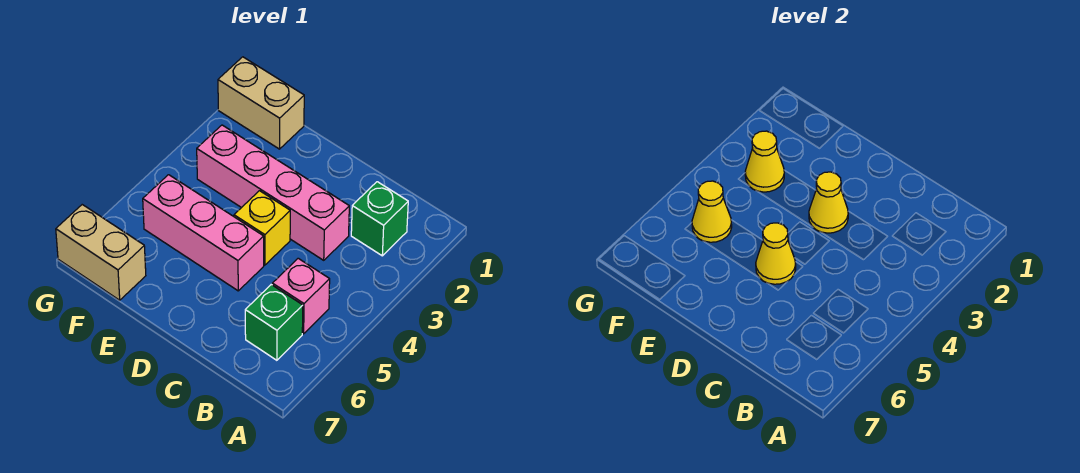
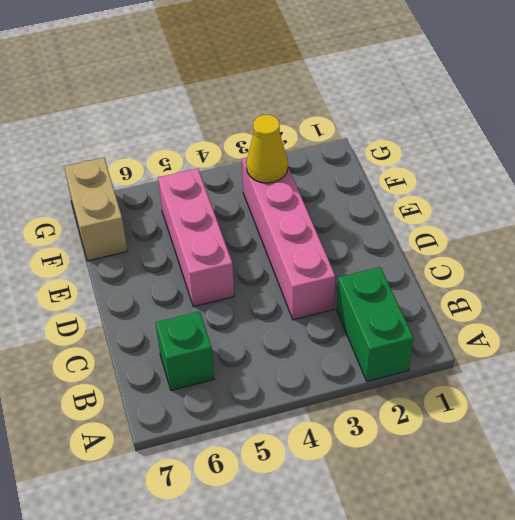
green brick A2:B2 level 1 -> green brick B2 level 1
none -> pink brick B5 level 1
none -> yellow brick D4 level 1
none -> tan brick F1:G1 level 1

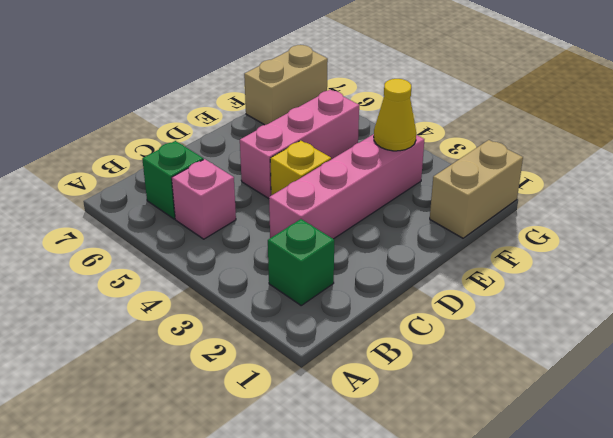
none -> yellow cone D3 level 2
none -> yellow cone D5 level 2
none -> yellow cone F5 level 2

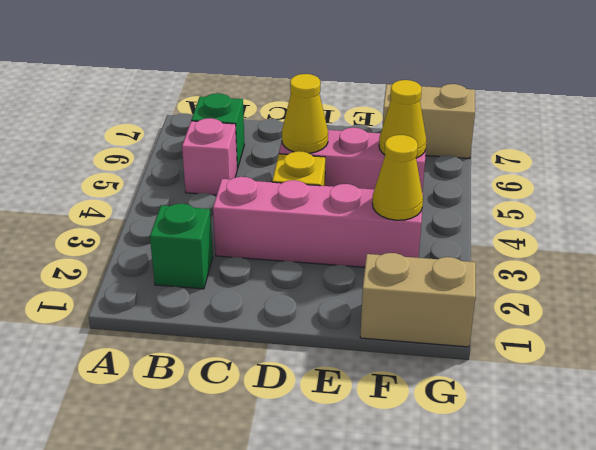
none -> yellow cone D3 level 2

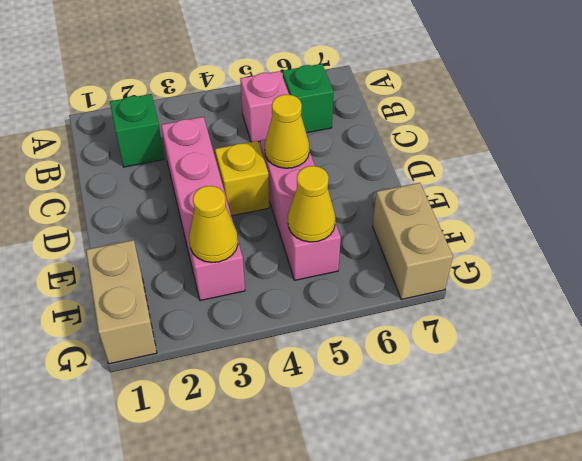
none -> yellow cone D3 level 2

